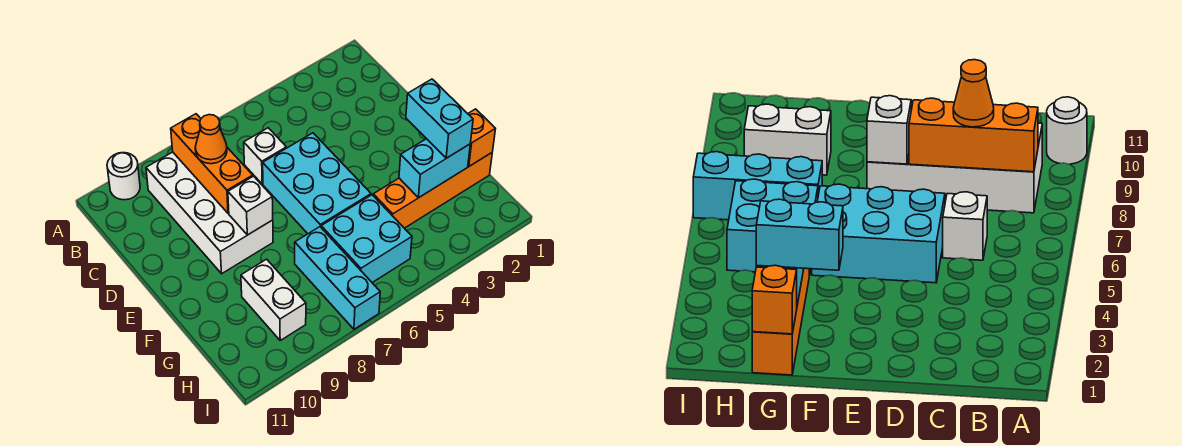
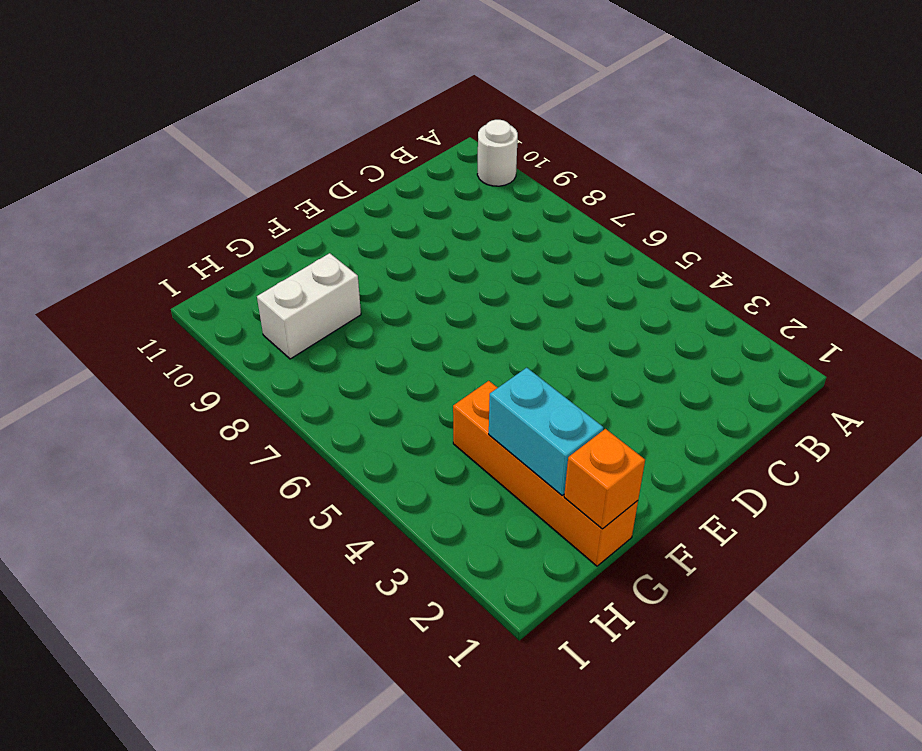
none -> white brick B8:E9 level 1
none -> white brick C6 level 1
none -> cyan brick D5:F6 level 1

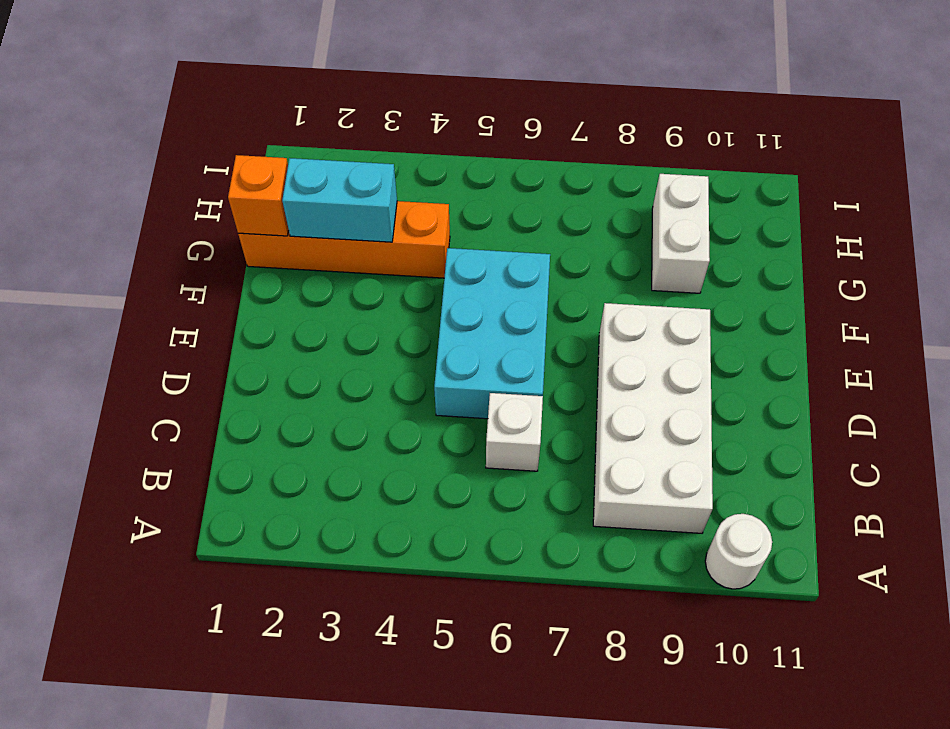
none -> cyan brick G5:H6 level 1
none -> cyan brick G7:I7 level 1
none -> orange brick B8:D8 level 2

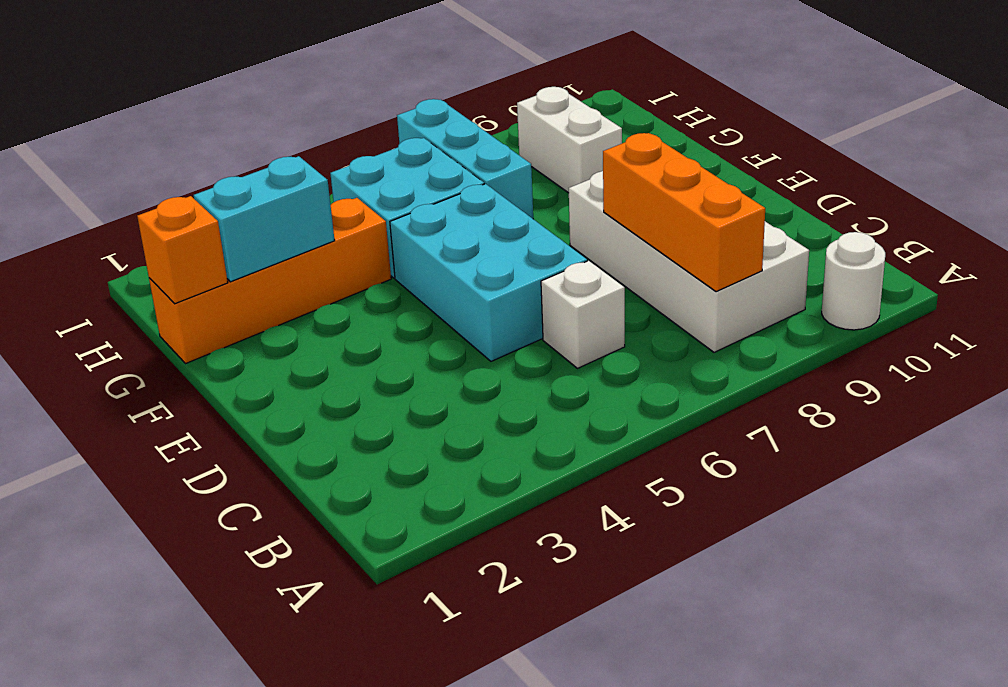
none -> white brick E8 level 2
none -> orange cone C8 level 3
none -> cyan brick F2:G2 level 3

